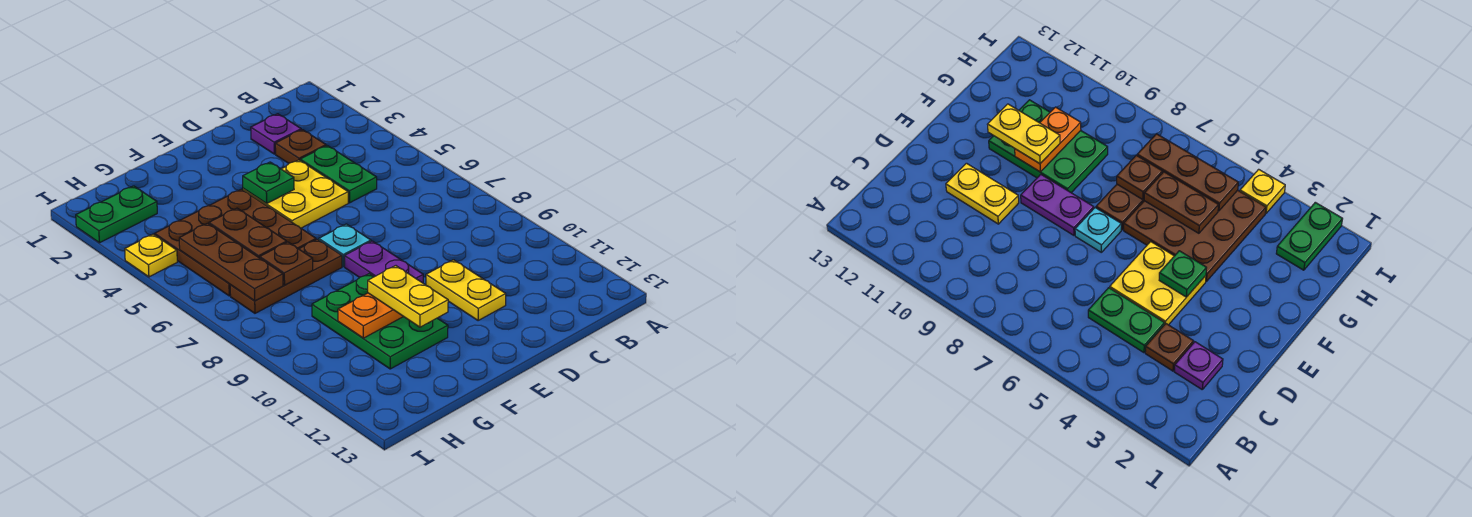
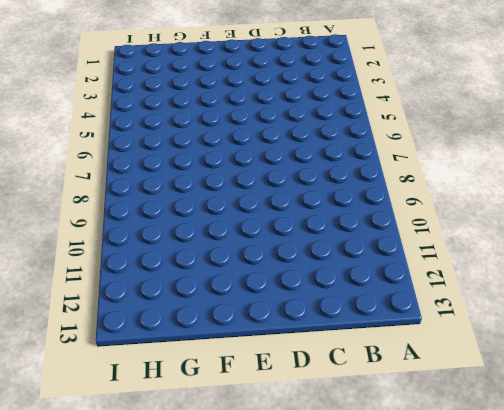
none -> purple plate C2 level 1
none -> brown plate C3 level 1
none -> green plate C4:C5 level 1

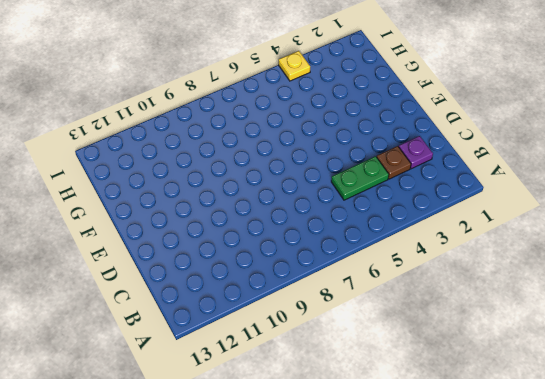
none -> yellow plate D4:E5 level 1
none -> yellow plate D10:D11 level 1
none -> cyan plate E7 level 1

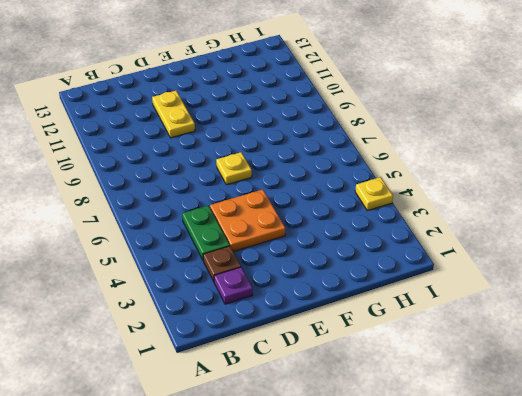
orange plate D4:E5 level 1 -> yellow plate D4:E5 level 1
yellow plate E7 level 1 -> cyan plate E7 level 1
none -> purple plate E8:E9 level 1
none -> brown plate F4:H6 level 1
none -> brown plate F7:H7 level 1

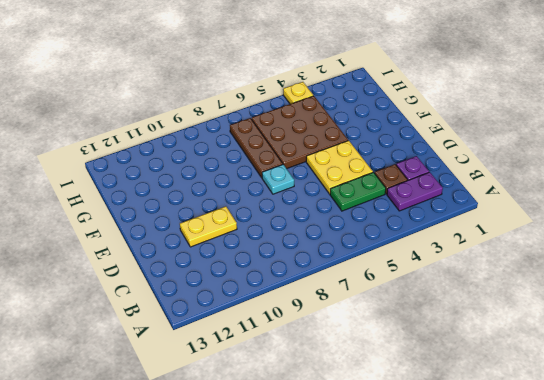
purple plate B2:B3 level 1 -> purple plate E8:E9 level 1
none -> green plate F9:G11 level 1
none -> green plate H2:I2 level 1
none -> green plate E4 level 2

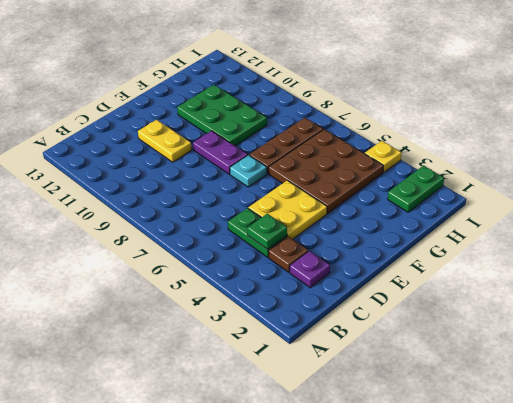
green plate C4 level 2 -> green plate E4 level 2
none -> orange plate F10:G10 level 2
none -> brown plate G5:G6 level 2
none -> brown plate G7 level 2

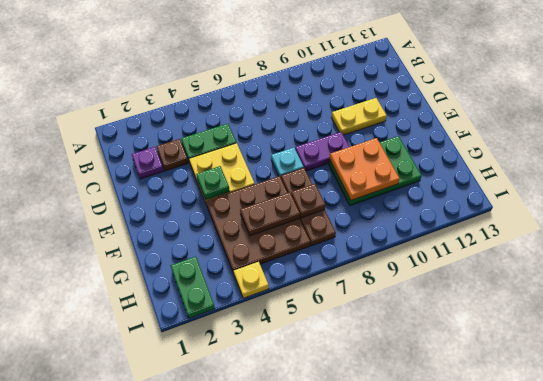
orange plate F9:G10 level 2 -> orange plate F10:G10 level 2
none -> brown plate H5:H7 level 2
none -> yellow plate F10:F11 level 3

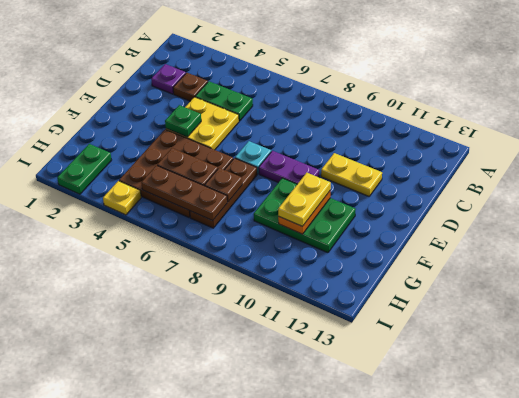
yellow plate F10:G10 level 3 -> yellow plate F10:F11 level 3

